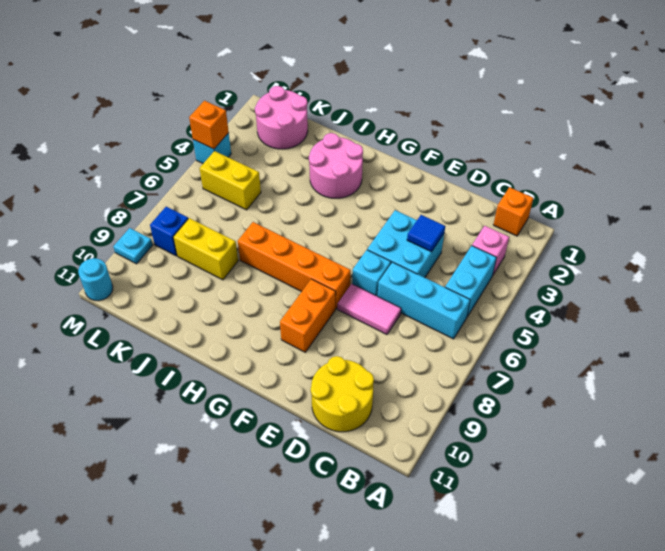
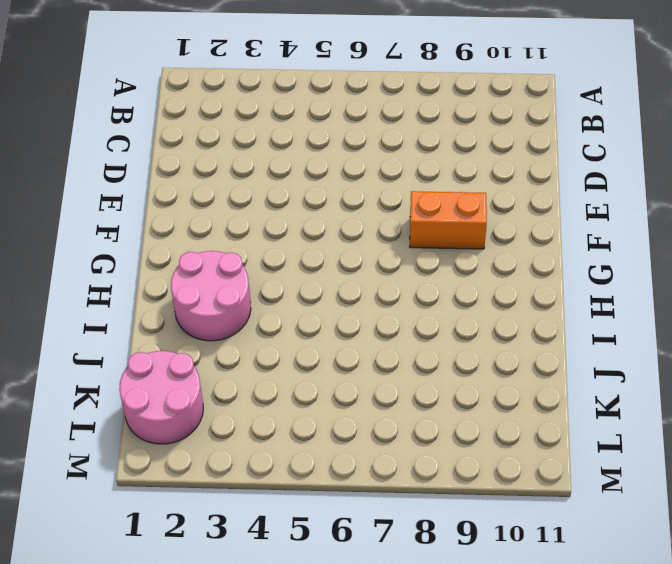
none -> orange brick B1 level 1
none -> pink brick B3 level 1
none -> cyan brick B4:B5 level 1

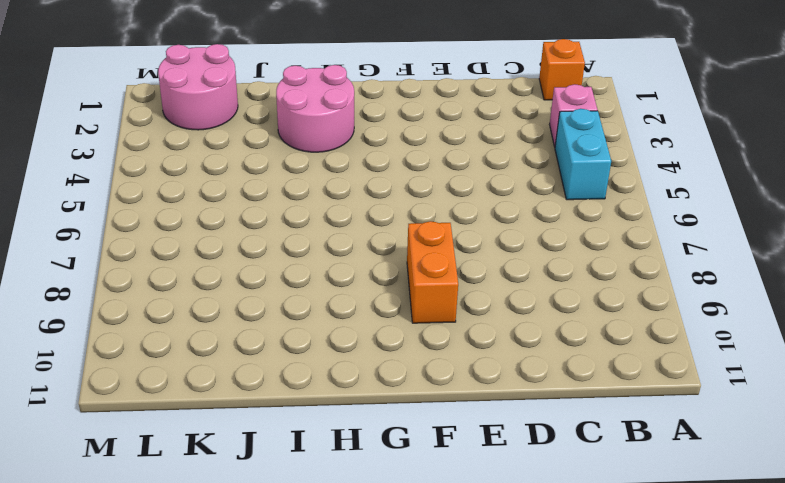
none -> cyan brick B6:D6 level 1
none -> yellow round brick C10:D11 level 1
none -> cyan brick D4:E5 level 1

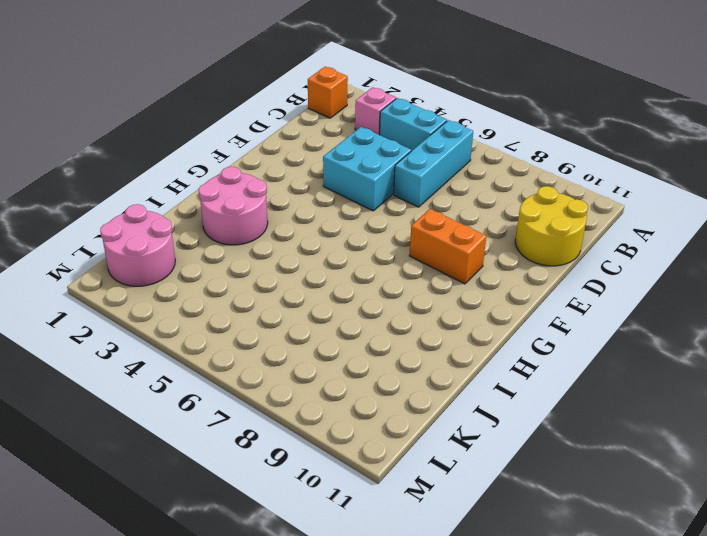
none -> pink tile D7:E7 level 1
none -> cyan brick E6 level 1
none -> orange brick F7:I7 level 1

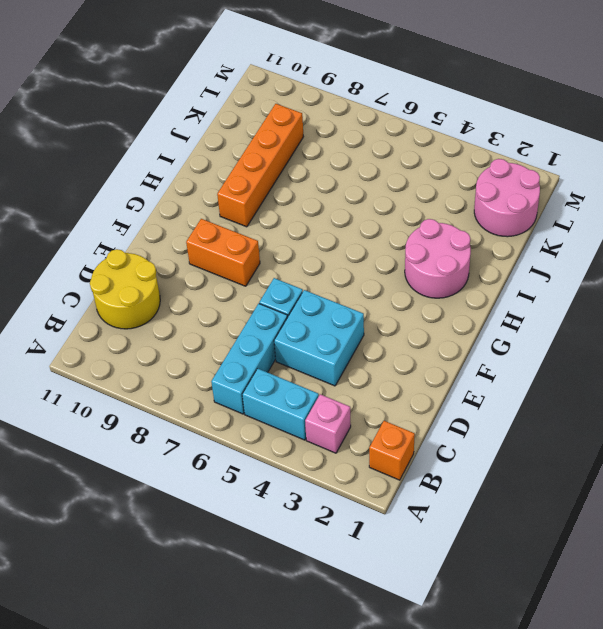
orange brick H9:K9 level 1 -> orange brick F7:I7 level 1
none -> pink tile D7:E7 level 1
none -> yellow brick J8:K8 level 1
none -> yellow brick K5:L5 level 1

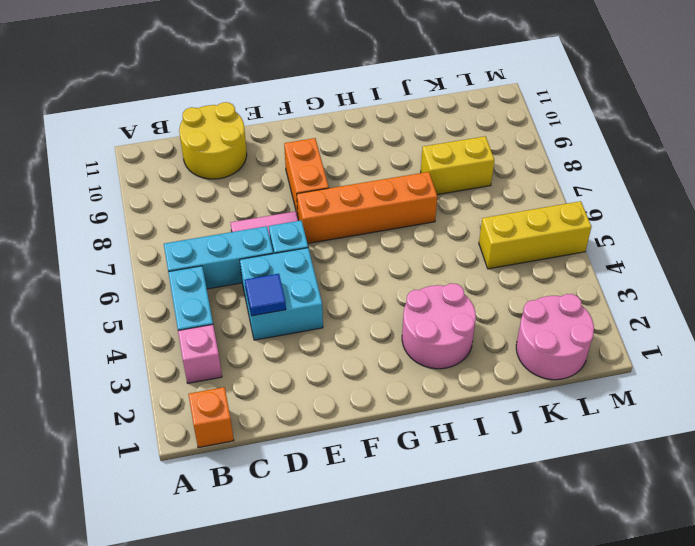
yellow brick K5:M5 level 1 -> yellow brick K5:L5 level 1
none -> blue brick L8 level 1
none -> cyan brick M4 level 1
none -> cyan plate M9 level 1

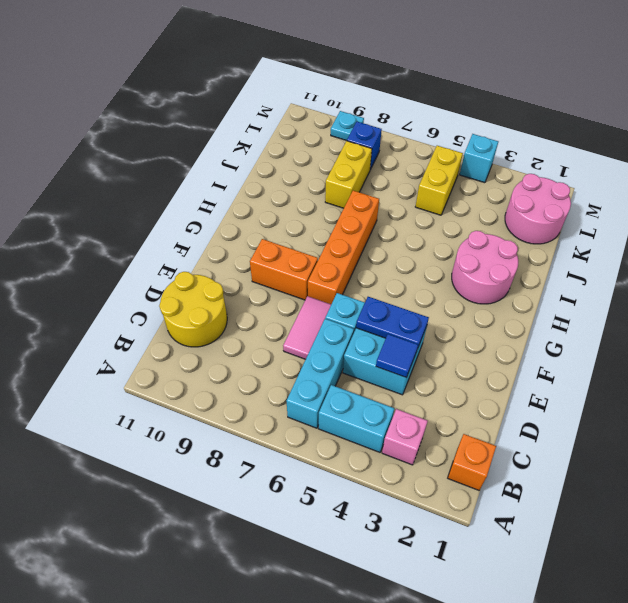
blue plate E4:E5 level 2 -> none
none -> cyan round brick M11 level 1
none -> orange brick M4 level 2

